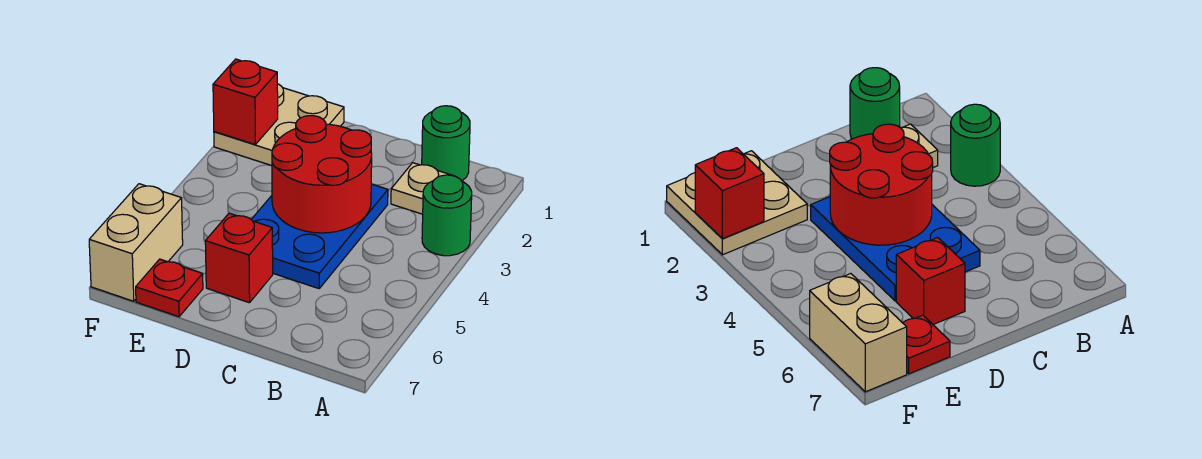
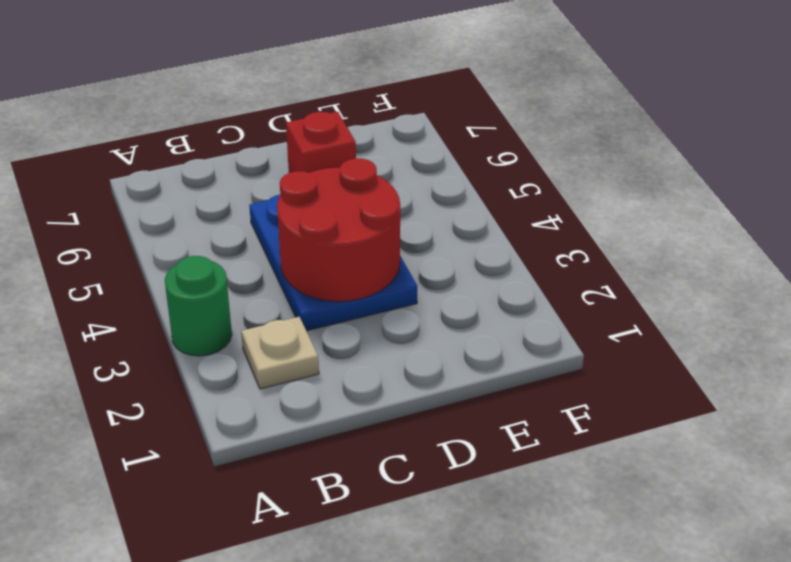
none -> green round brick B1 level 1
none -> tan plate E1:F2 level 1

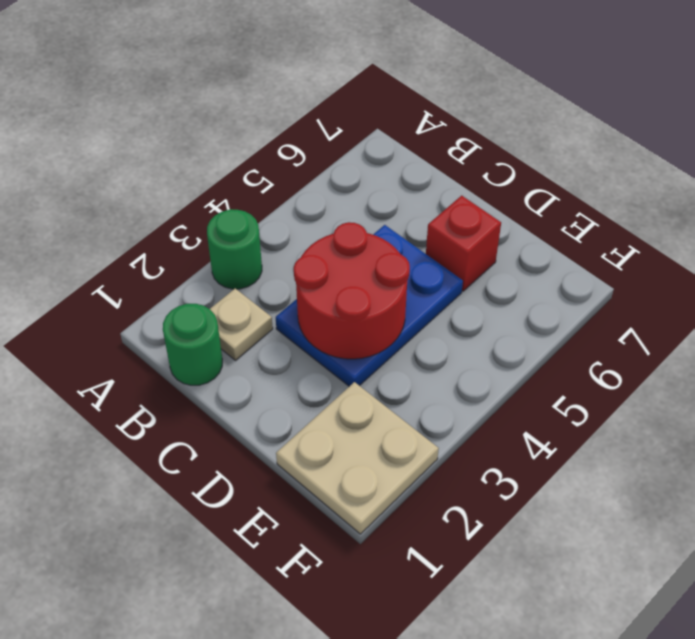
none -> red plate E7 level 1
none -> tan brick F6:F7 level 1

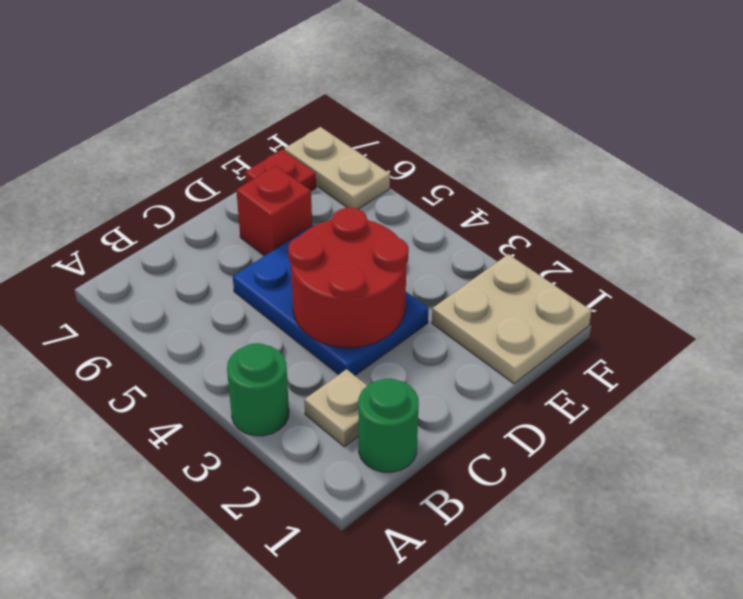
tan plate F6:F7 level 1 -> tan brick F6:F7 level 1
none -> red brick F2 level 2

